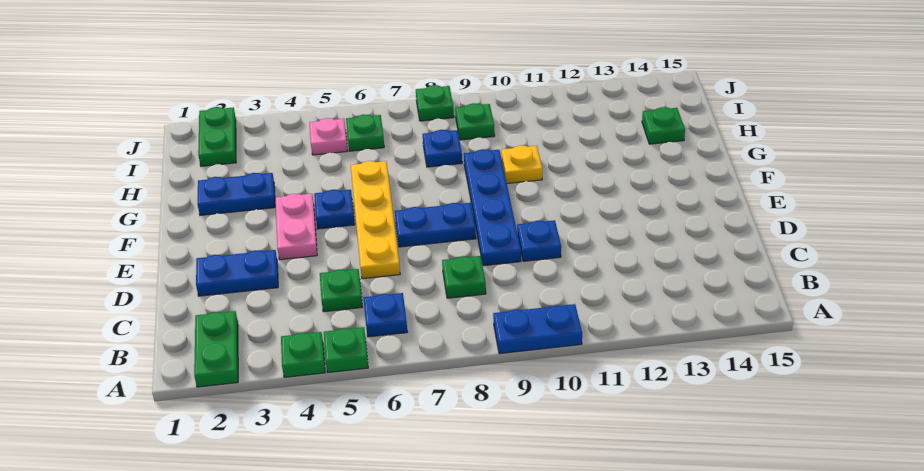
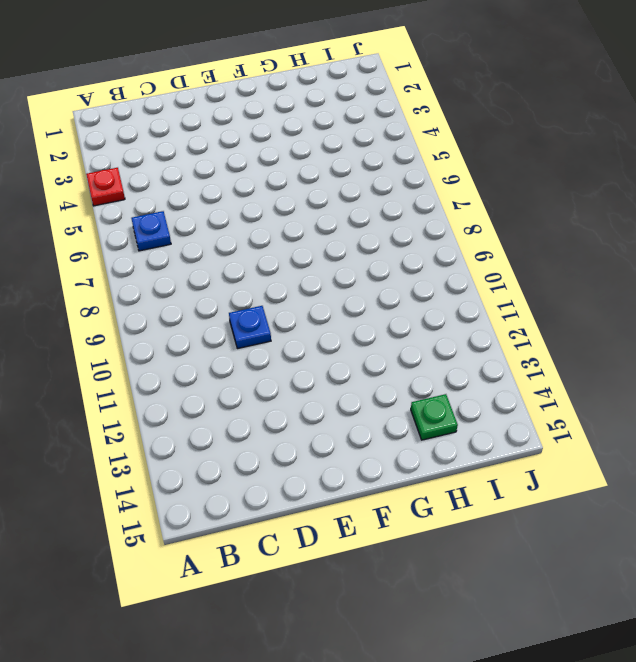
red plate A4 level 1 -> green plate A4 level 1
none -> green plate A2:B2 level 1
none -> green plate A5 level 1
none -> blue plate A9:A10 level 1

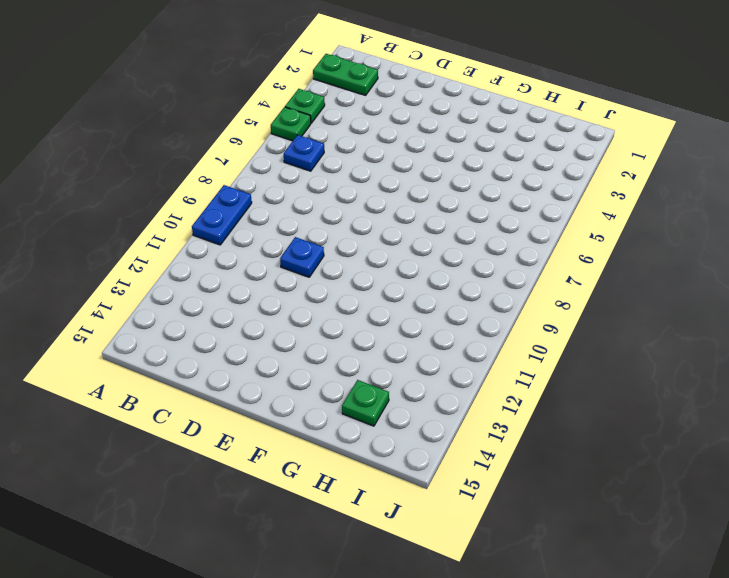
none -> green plate C5 level 1
none -> green plate C8 level 1
none -> blue plate D2:D3 level 1

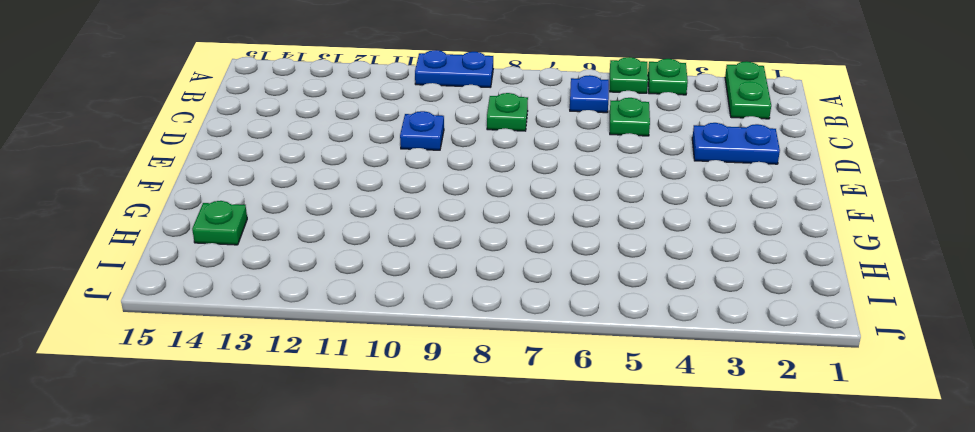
none -> yellow plate D6:G6 level 1
none -> blue plate D9:G9 level 1
none -> pink plate E4:F4 level 1

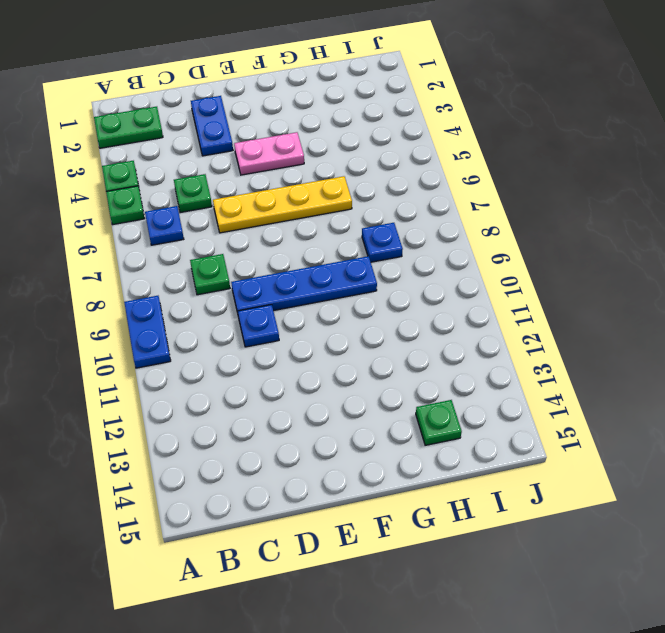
none -> blue plate E7:E8 level 1
none -> blue plate F5 level 1
none -> blue plate G2:G3 level 1

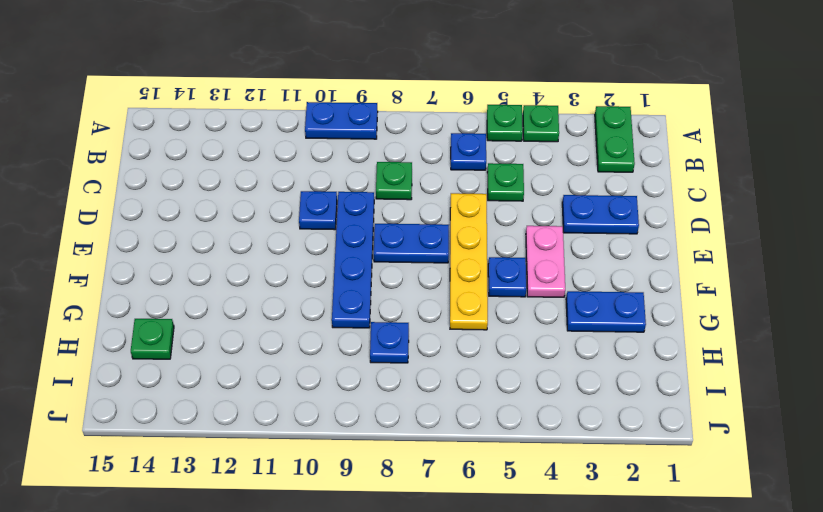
none -> yellow plate G10 level 1
none -> green plate I2:J2 level 1
none -> pink plate I5 level 1

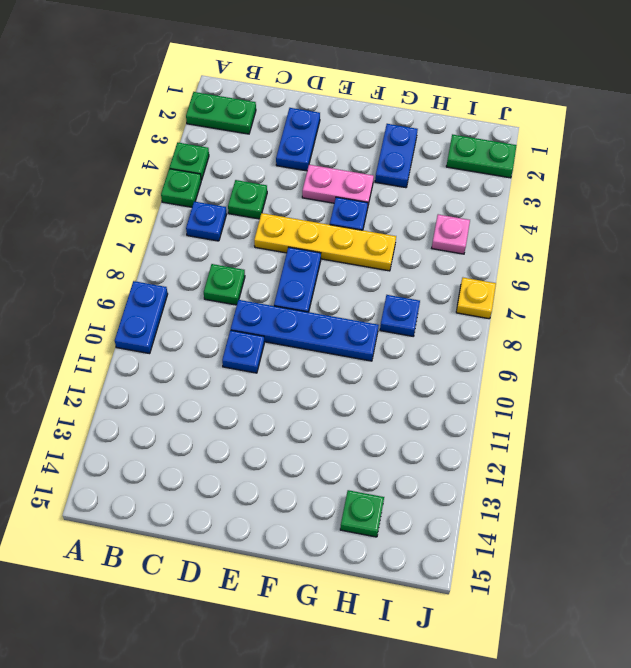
yellow plate J7 level 1 -> yellow plate G10 level 1
none -> green plate I6 level 1
none -> green plate I9 level 1
none -> green plate J8 level 1

